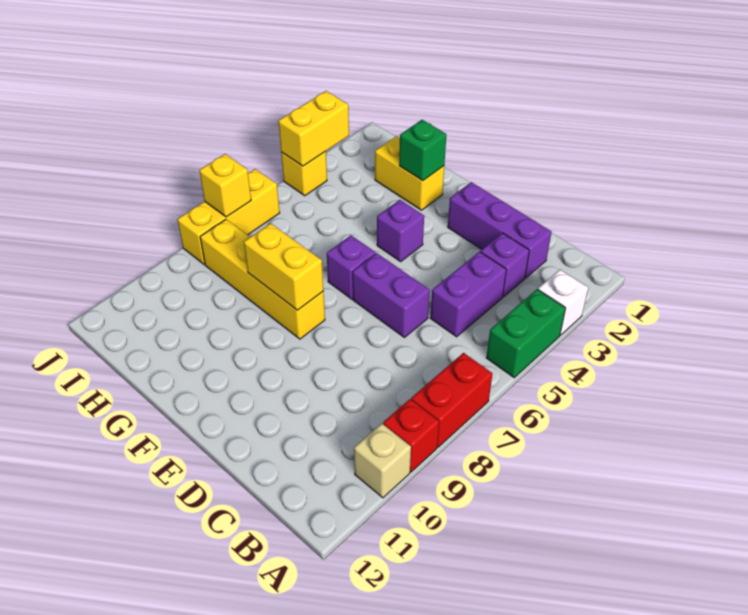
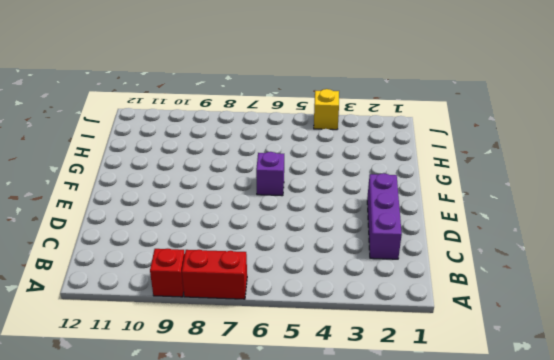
none -> white brick A3 level 1
none -> green brick A4:A5 level 1
none -> tan brick A10 level 1

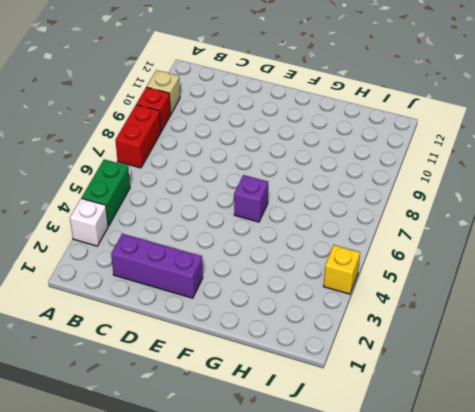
none -> purple brick C3 level 1
none -> purple brick C4:C5 level 1
none -> purple brick D6:E6 level 1

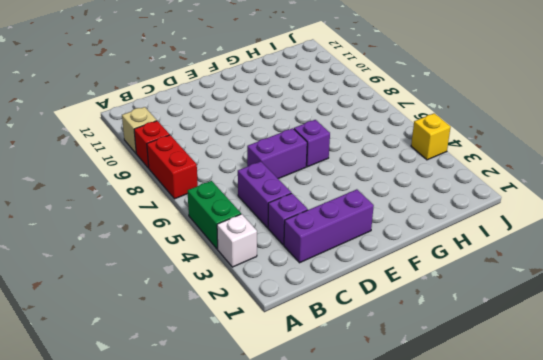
none -> purple brick F4 level 1
none -> yellow brick F8:I8 level 1
none -> yellow brick G2:H2 level 1

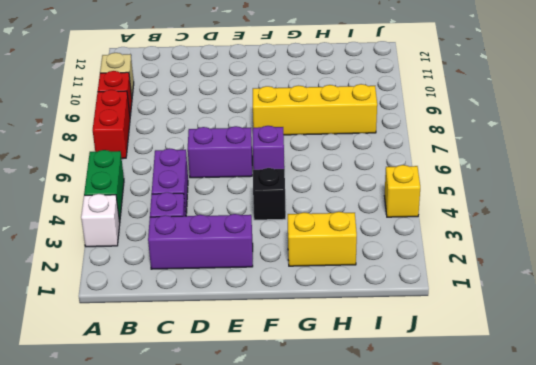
black brick F4 level 1 -> purple brick F4 level 1
none -> yellow brick J6:J8 level 1
none -> yellow brick F8:G8 level 2
none -> green brick G2 level 2

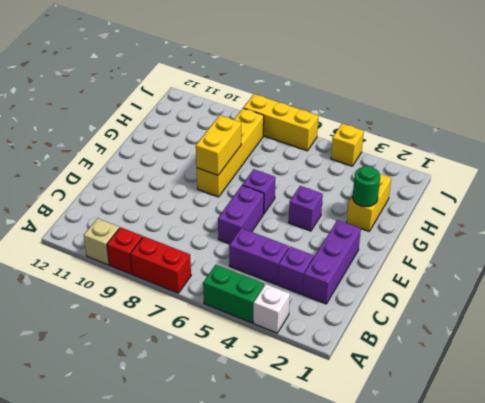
green round brick G2 level 2 -> green brick G2 level 2
none -> yellow brick J3:J4 level 2
none -> yellow brick J7 level 2

